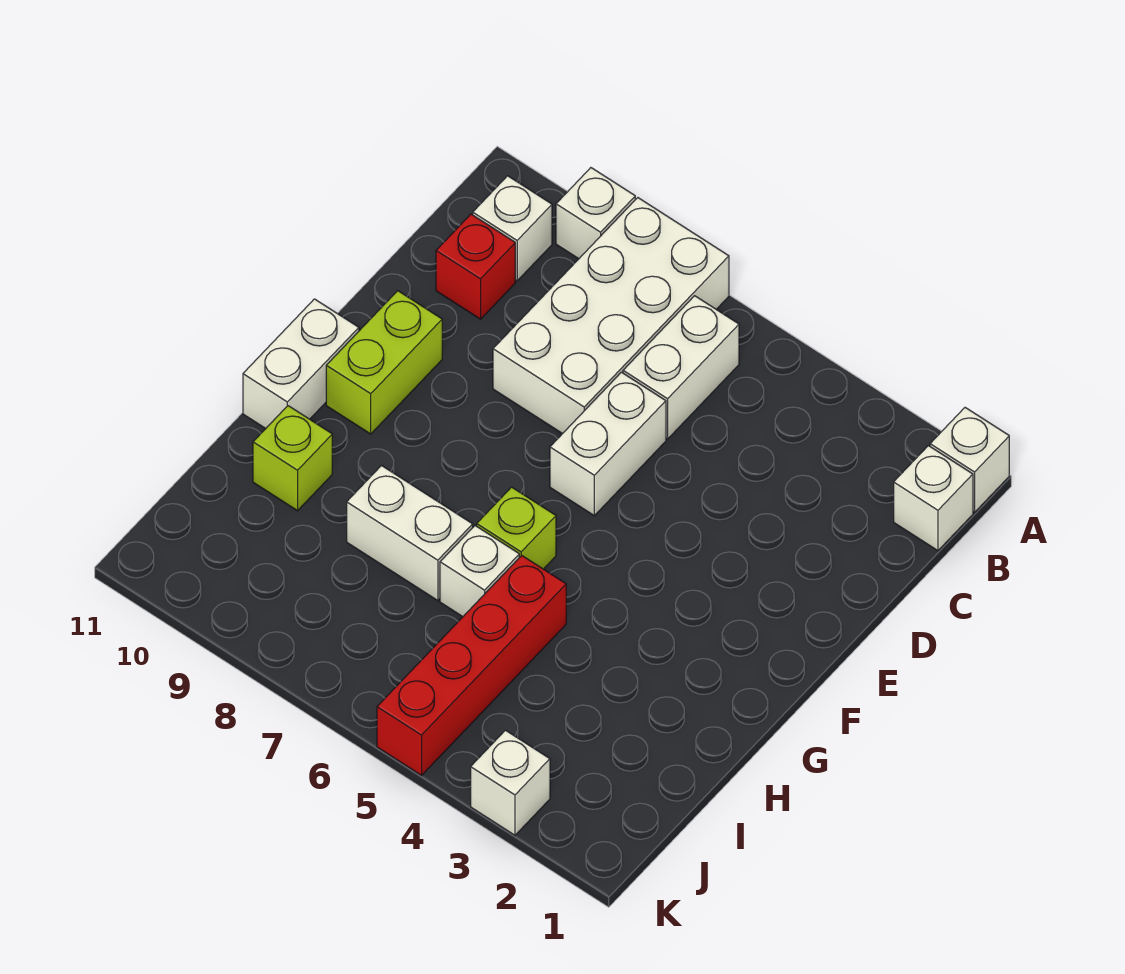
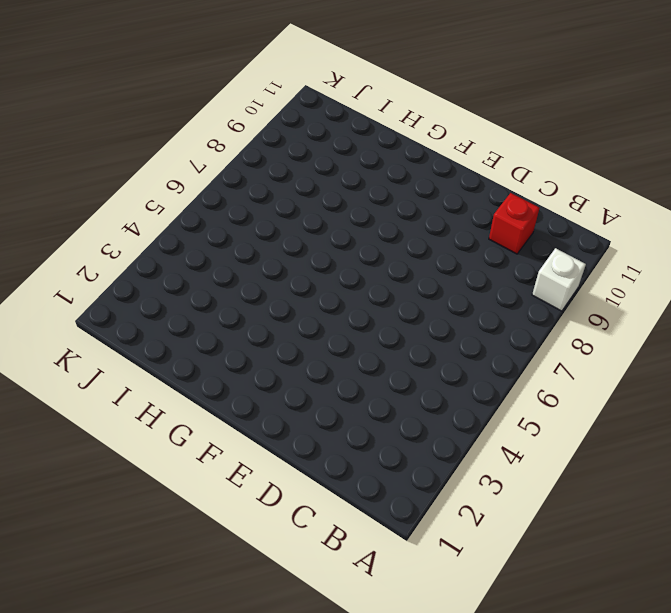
none -> white brick A1 level 1
none -> white brick A7:D8 level 1
none -> white brick B1 level 1

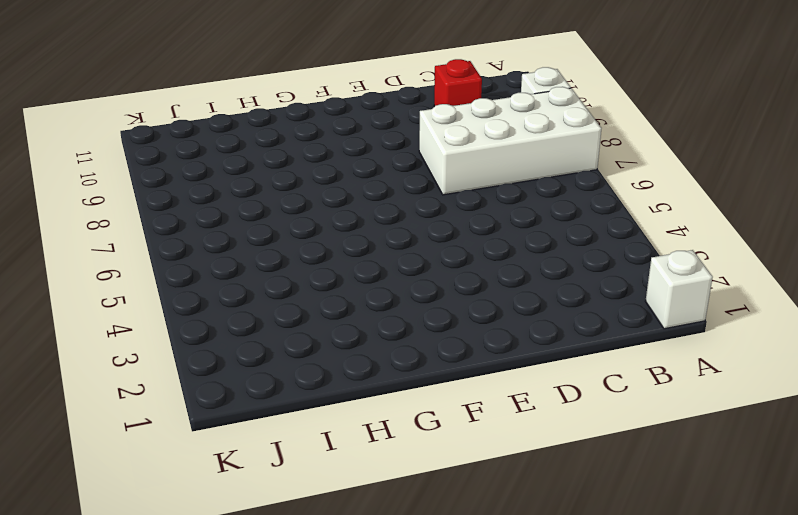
none -> white brick B1 level 1
none -> white brick B6:C6 level 1
none -> white brick B10 level 1

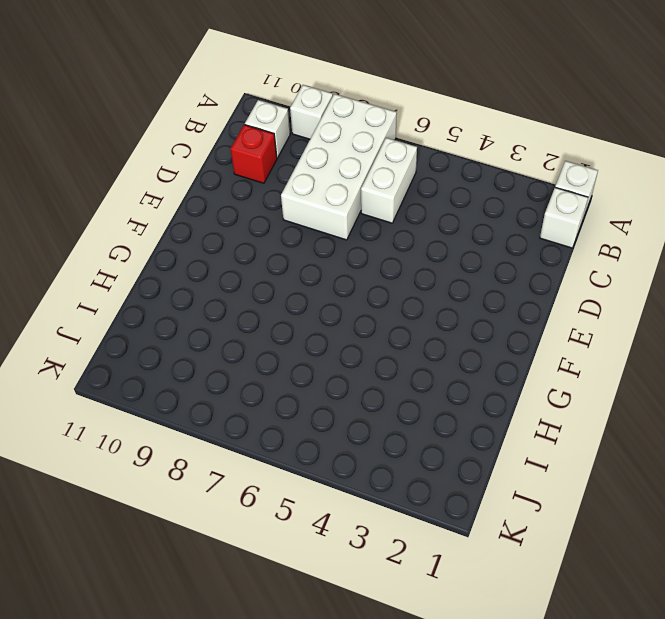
none -> white brick D6:E6 level 1
none -> lime brick E10:F10 level 1
none -> white brick F11:G11 level 1

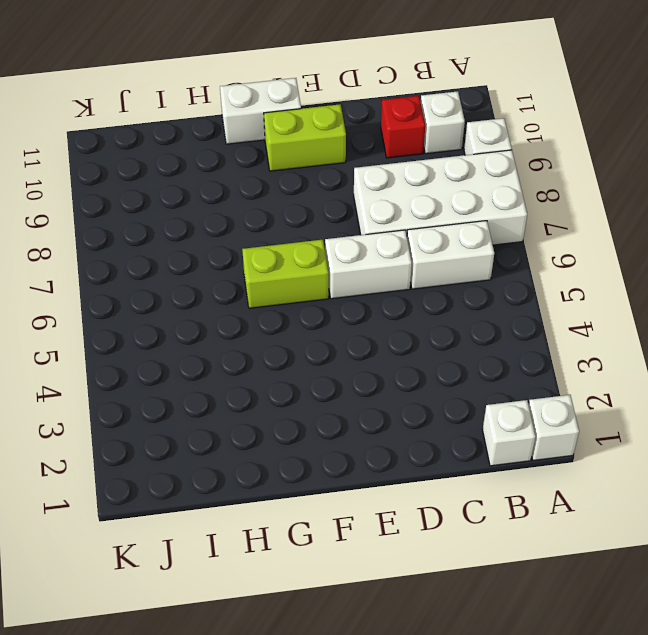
lime brick F6:G6 level 1 -> lime brick G6 level 1
none -> red brick H5:K5 level 1
none -> white brick H6 level 1
none -> white brick H7:H8 level 1

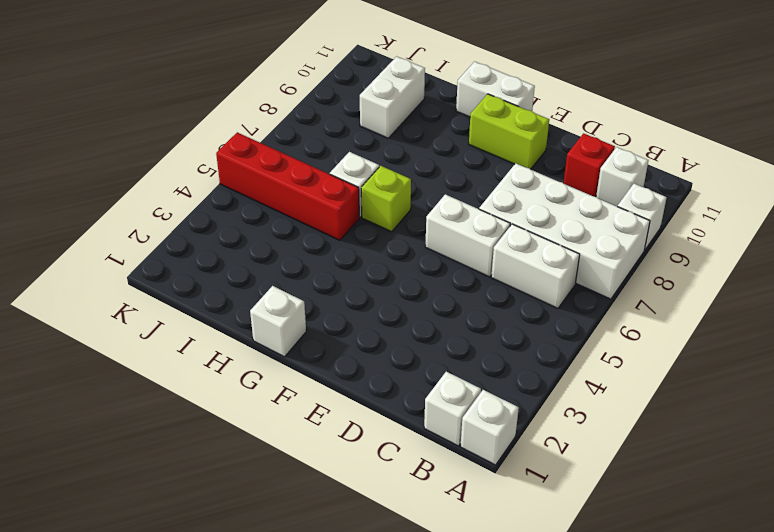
white brick G1 level 1 -> white brick K3 level 1
white brick I9:I10 level 1 -> white brick H7:H8 level 1
none -> lime brick H10 level 1

